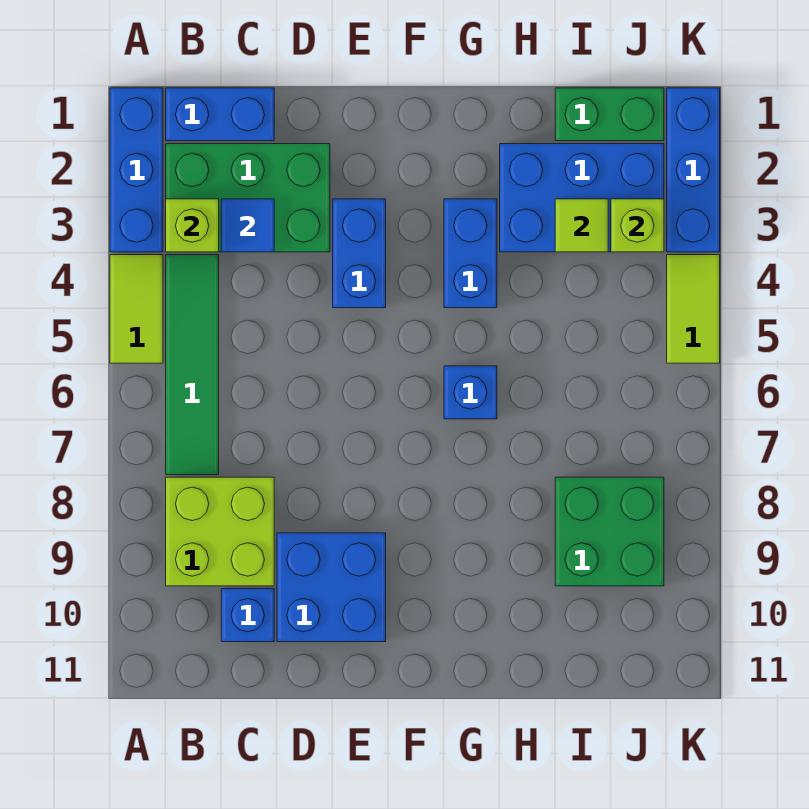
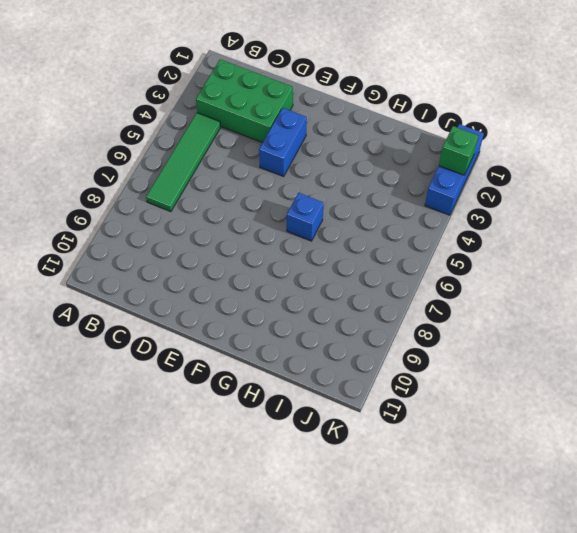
green brick K2 level 2 -> none
none -> blue brick A1:A3 level 1
none -> lime tile A4:A5 level 1
none -> blue brick B1:C1 level 1

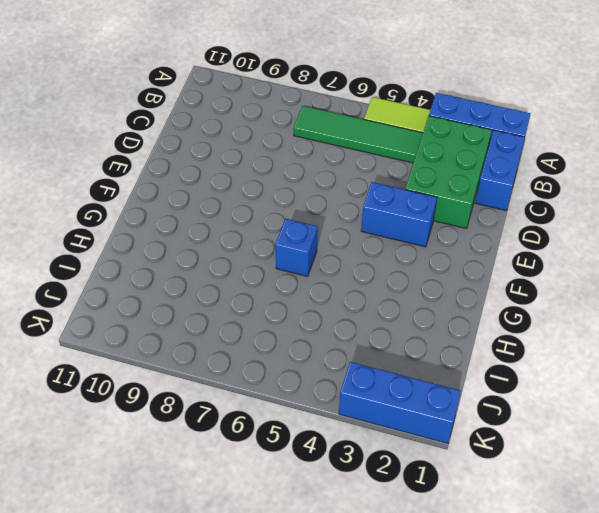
none -> lime brick B8:C9 level 1
none -> blue brick C10 level 1
none -> blue brick D9:E10 level 1

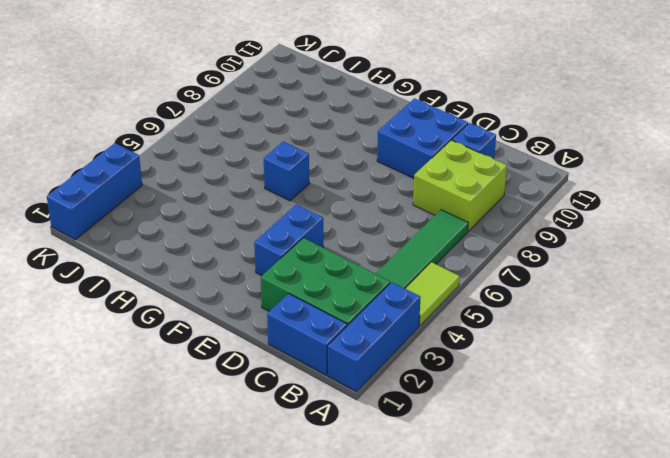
none -> blue brick G3:G4 level 1
none -> blue brick H2:J3 level 1
none -> green brick I1:J1 level 1

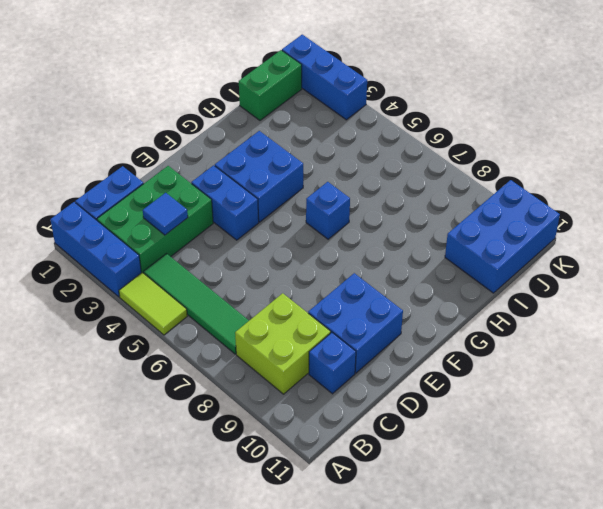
blue brick F3:G4 level 1 -> blue brick G3:G4 level 1
blue brick I10:K11 level 1 -> blue brick H2:J3 level 1
none -> green brick I8:J9 level 1
none -> lime tile K4:K5 level 1
none -> lime brick B3 level 2

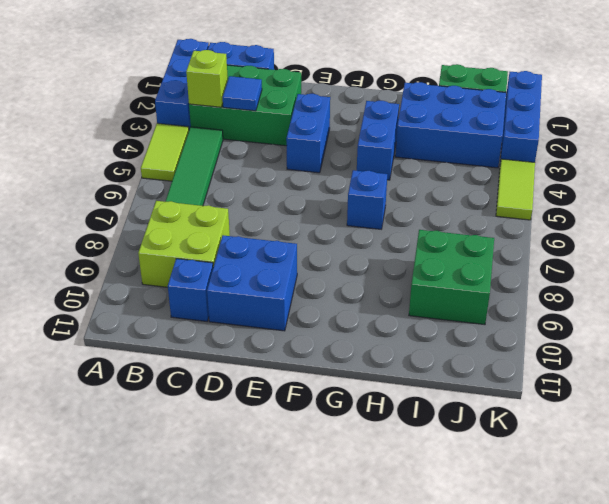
none -> lime tile I3 level 2
none -> lime brick J3 level 2

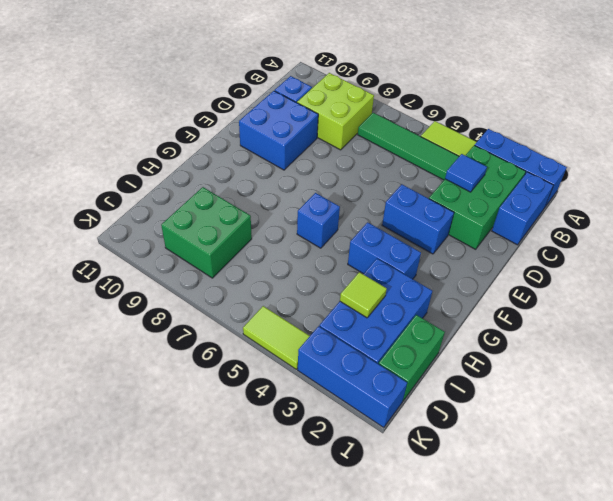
none -> lime brick B3 level 2
none -> lime brick J3 level 2

